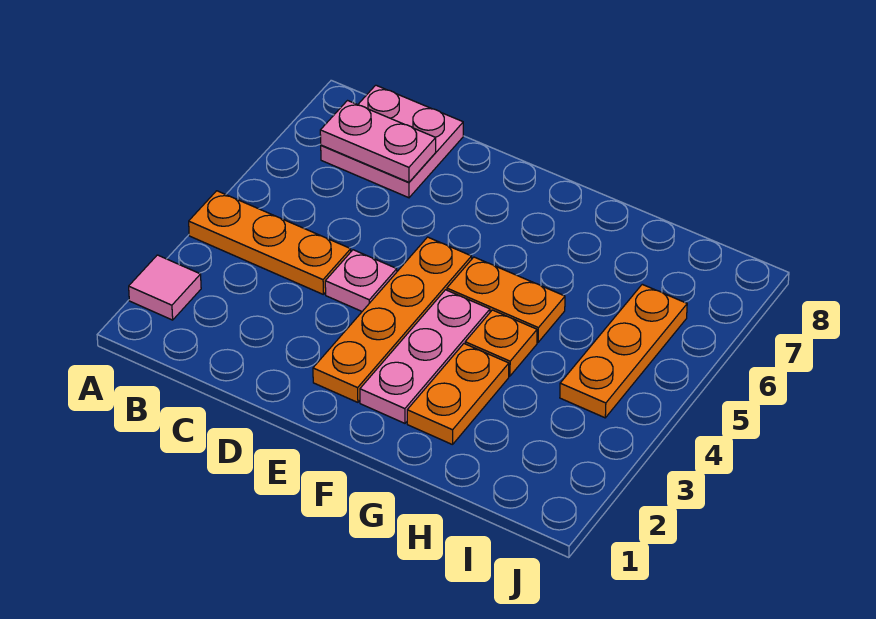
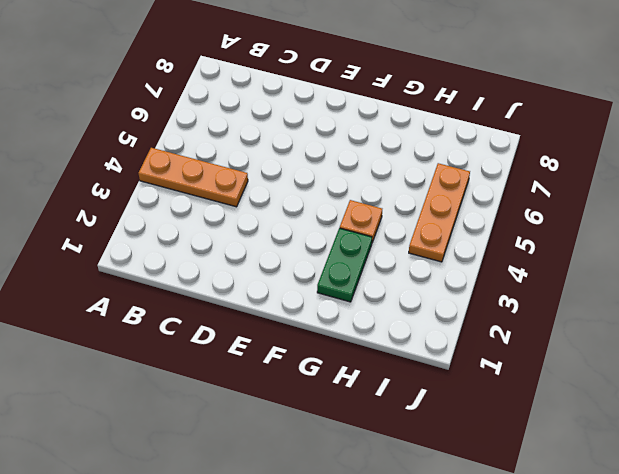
green plate G2:G3 level 1 -> orange plate G2:G3 level 1
none -> pink tile A2 level 1
none -> pink plate B7:C8 level 1

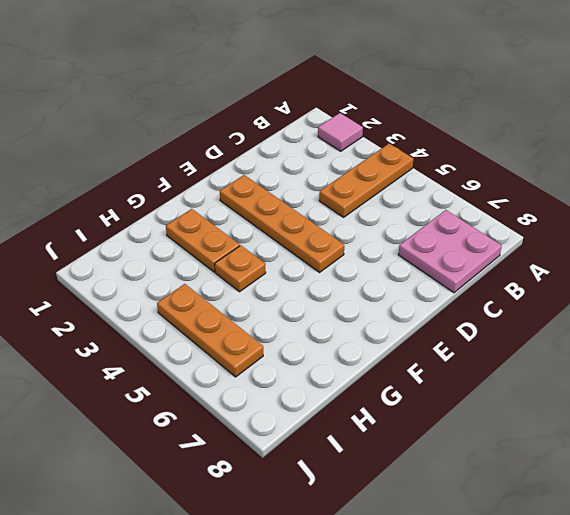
none -> pink plate D4 level 1
none -> pink plate F2:F4 level 1

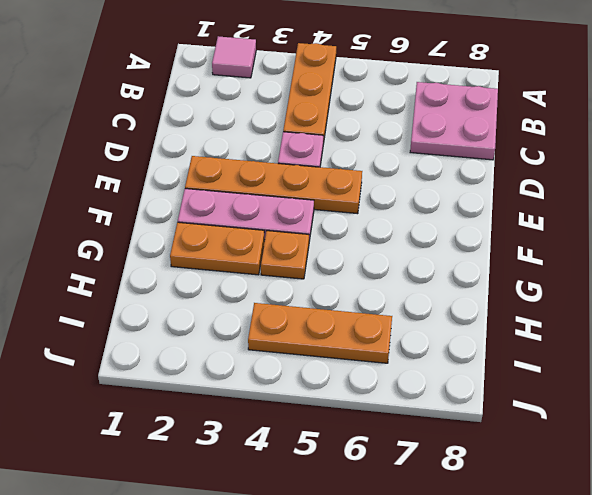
none -> orange plate F5:G5 level 1
none -> pink plate B7:C7 level 2

